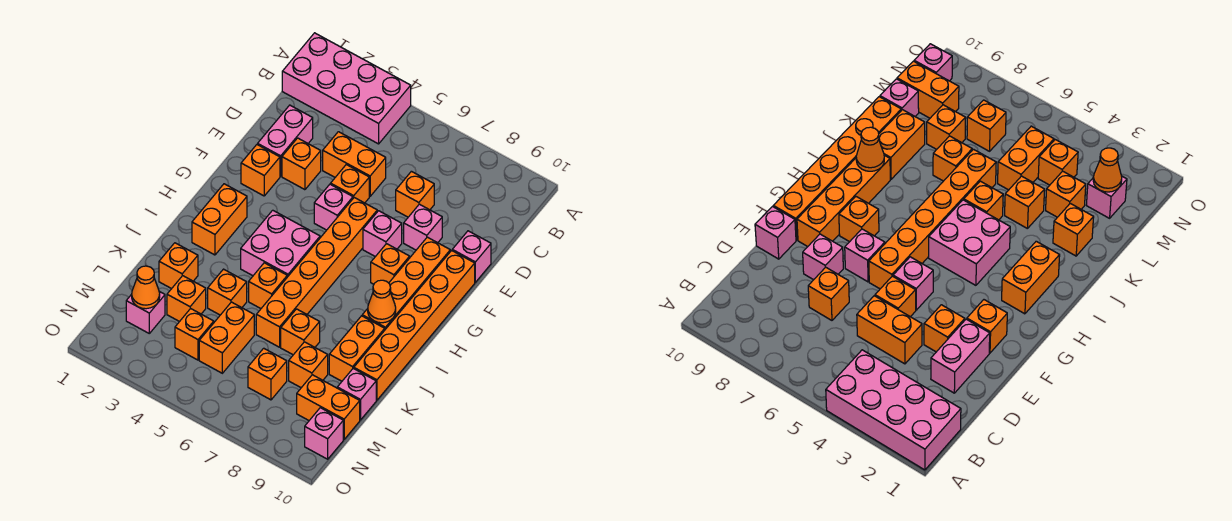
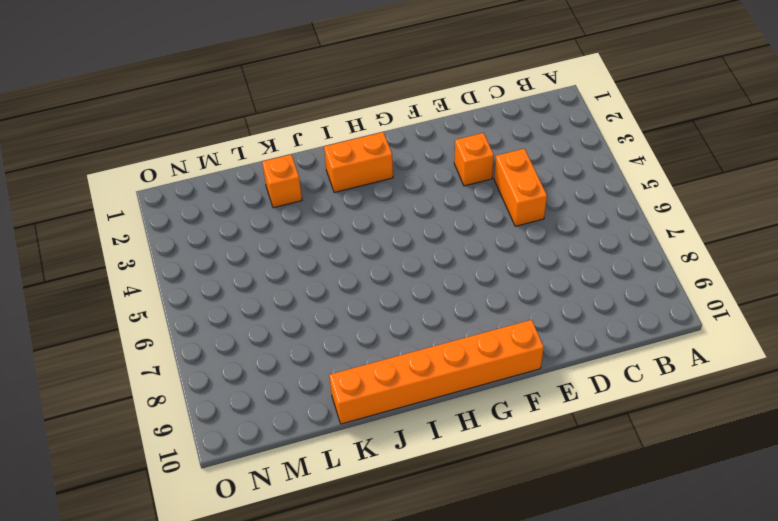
none -> pink brick A1:B4 level 1
none -> pink brick D2:E2 level 1
none -> orange brick D7 level 1
none -> orange brick E5 level 1

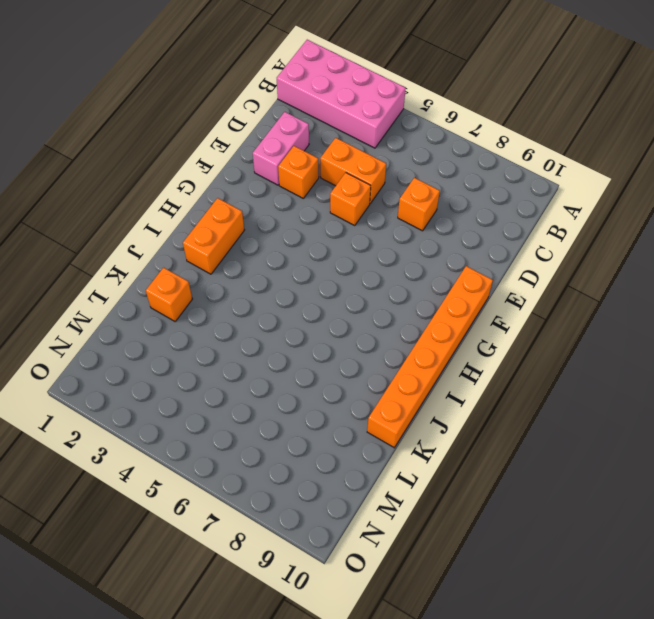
none -> pink brick E8 level 1
none -> pink brick E10 level 1
none -> orange brick F2 level 1
none -> pink brick F5 level 1

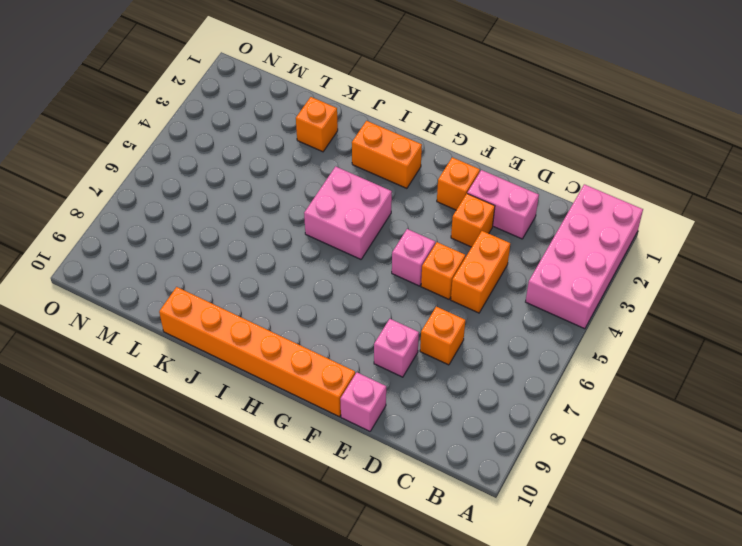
none -> orange brick F6:K6 level 1
none -> pink brick F7 level 1
none -> orange brick F9:I9 level 1
none -> orange brick G8 level 1

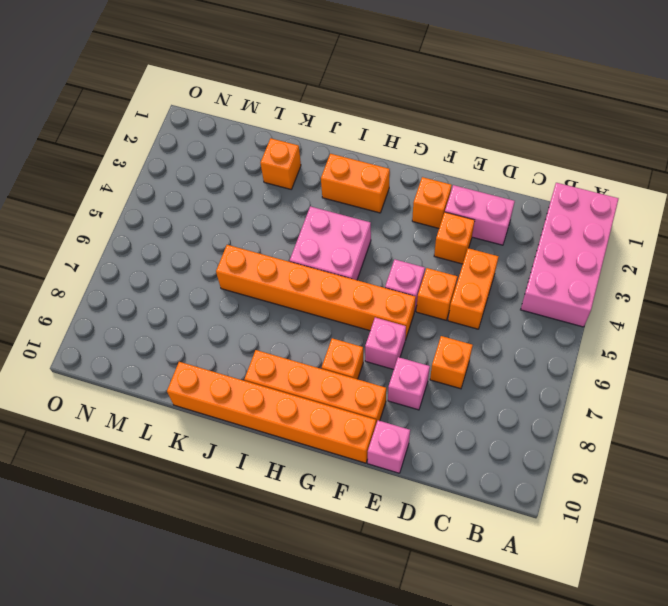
none -> orange brick J5 level 1
none -> orange brick J9:K9 level 1
none -> orange brick K4 level 1
none -> orange brick K7 level 1

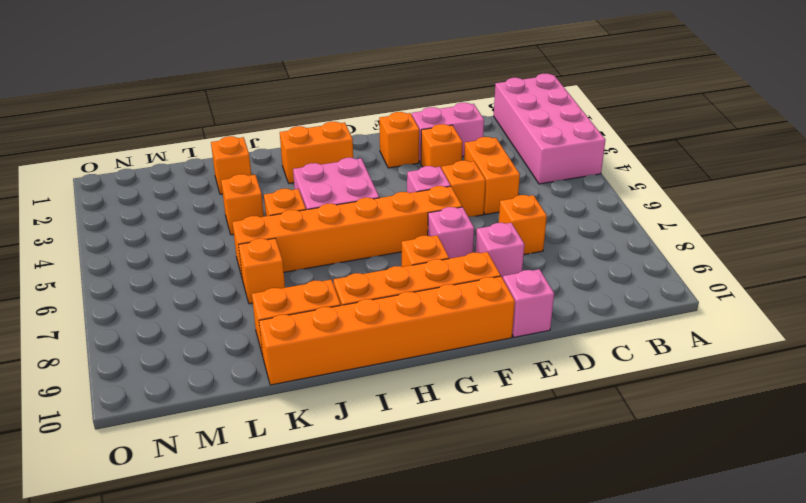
none -> orange brick L3 level 1
none -> orange brick L5:M5 level 1
none -> orange brick L8 level 1
none -> pink brick L10 level 1

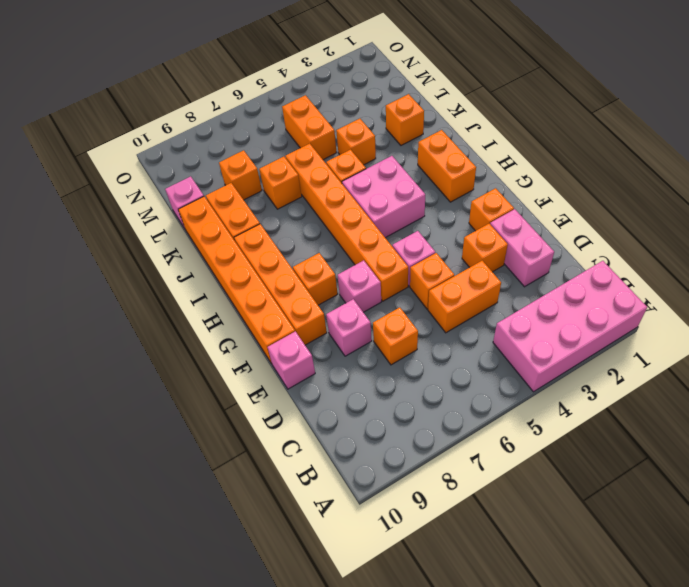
none -> orange brick L3 level 1
none -> pink brick M2 level 1
none -> orange brick M4 level 1
none -> orange brick M7 level 1

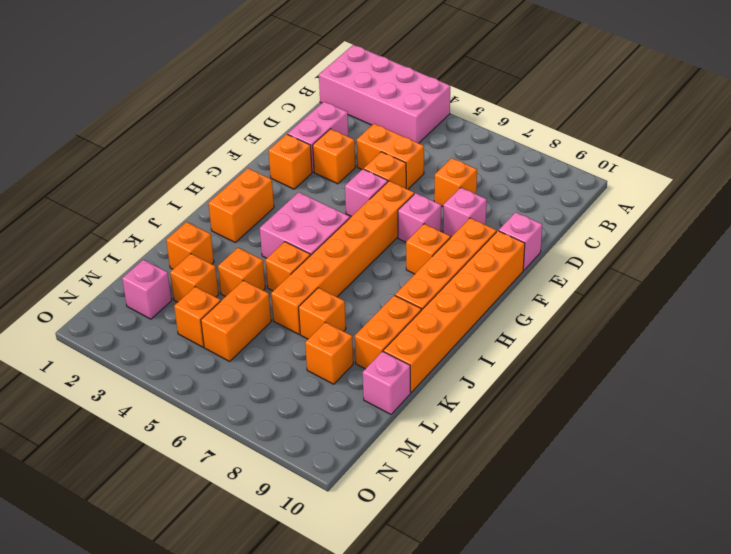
none -> orange brick M7 level 1
none -> orange brick M9:M10 level 1
none -> pink brick N10 level 1
none -> orange cone I9 level 2

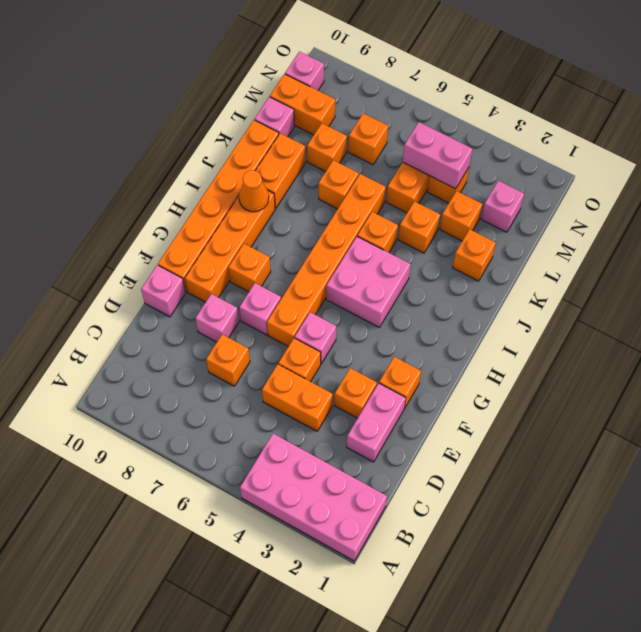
pink brick M4:M5 level 2 -> none
none -> orange brick H2:I2 level 1
none -> orange cone M2 level 2

